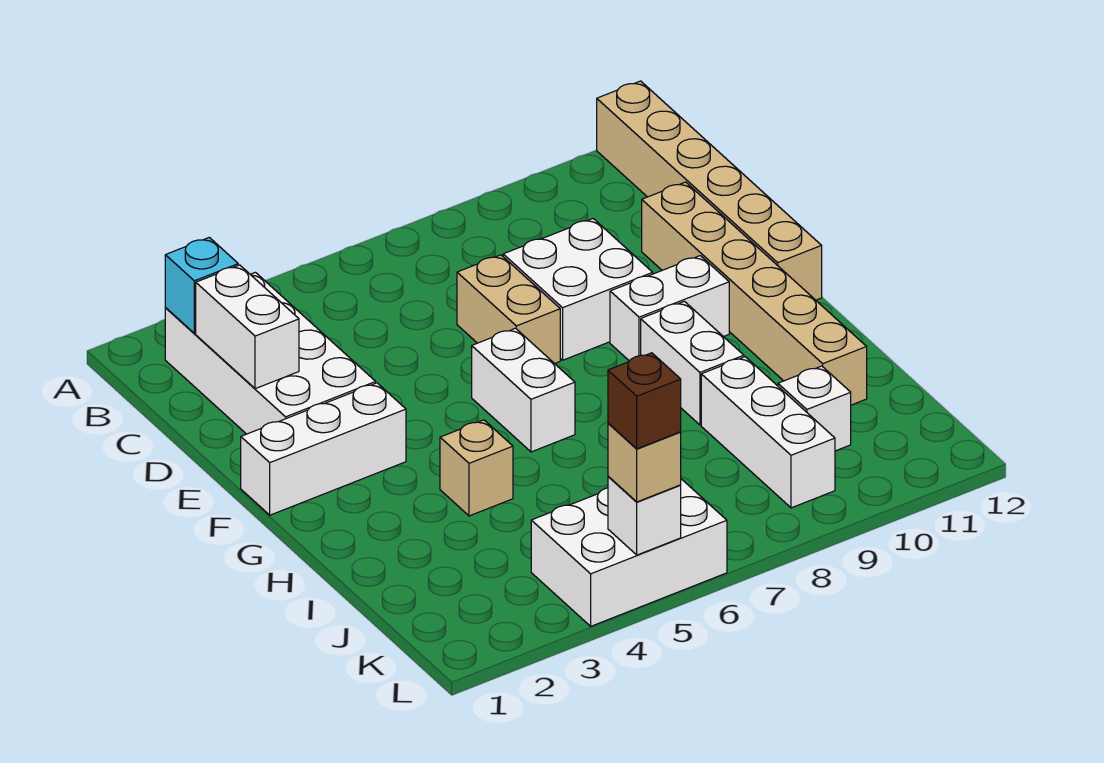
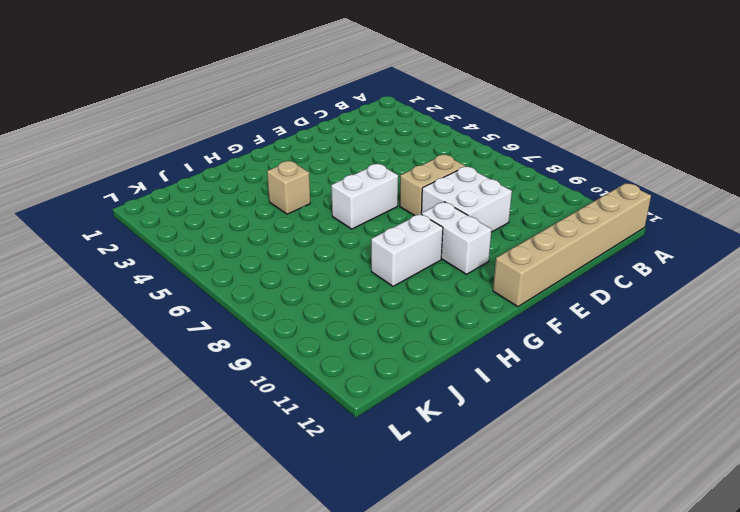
none -> white brick B2:E3 level 1
none -> tan brick D11:I11 level 1
none -> white brick F1:F3 level 1

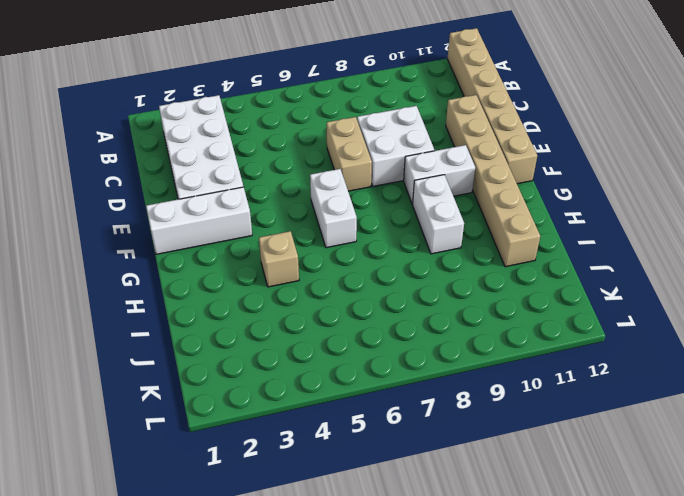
none -> white brick I9:K9 level 1
none -> white brick J10 level 1
none -> white brick K4:L6 level 1

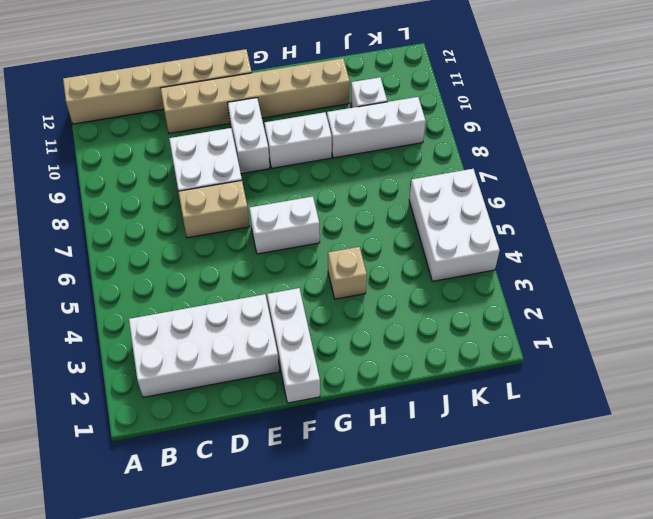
none -> cyan brick B2 level 2
none -> white brick C2:D2 level 2
none -> white brick L5 level 2

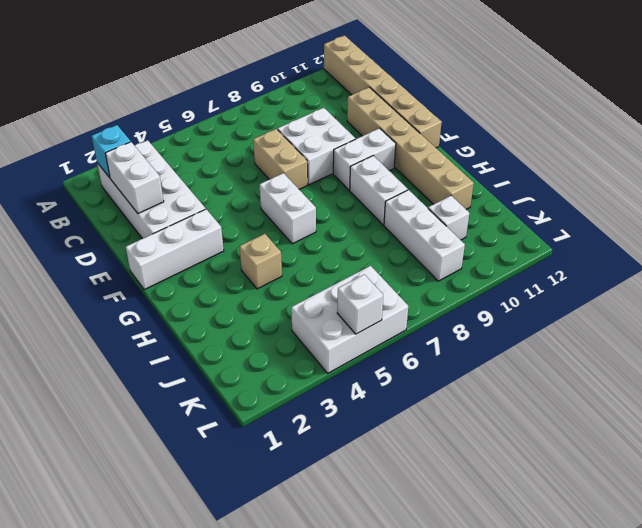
none -> tan brick L5 level 3
none -> brown brick L5 level 4

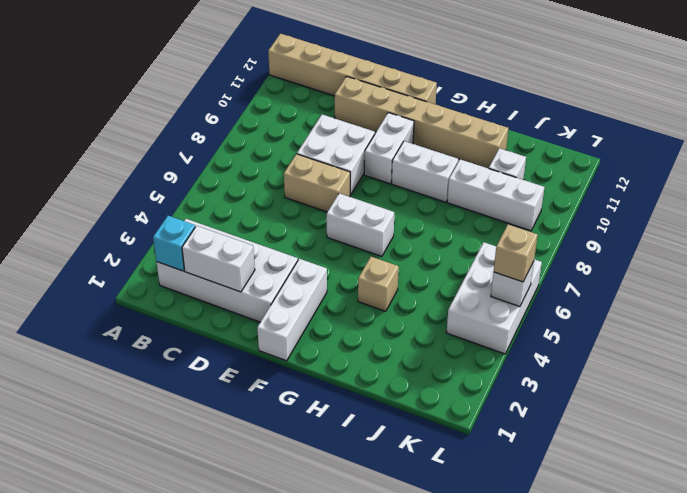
none -> brown brick L5 level 4

